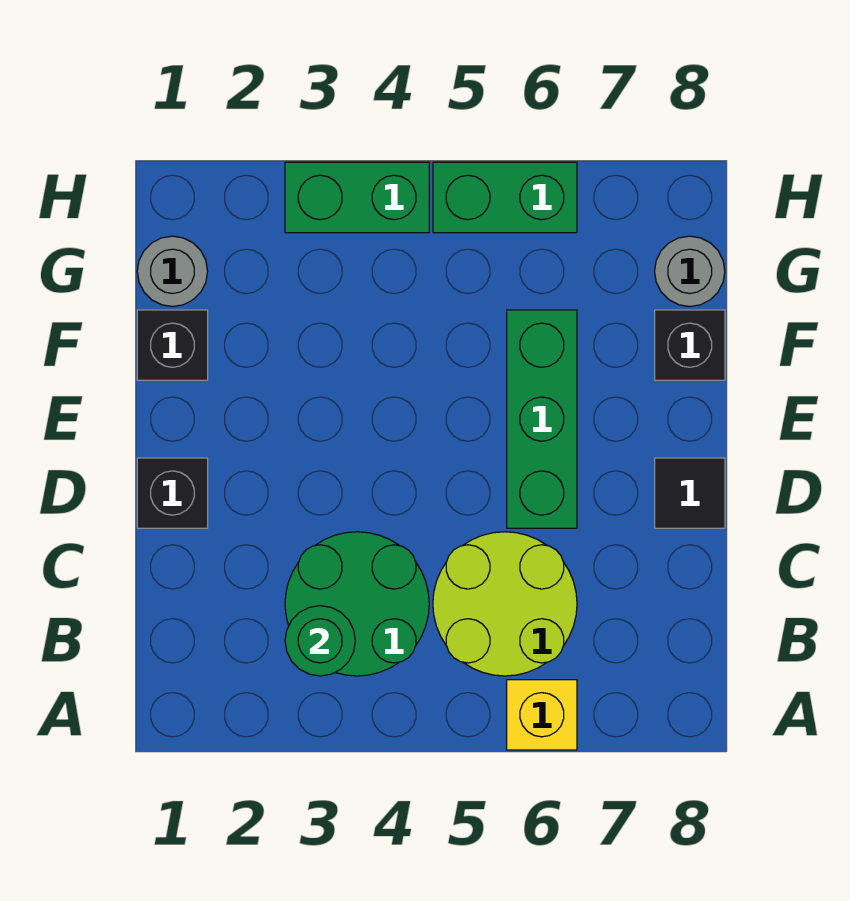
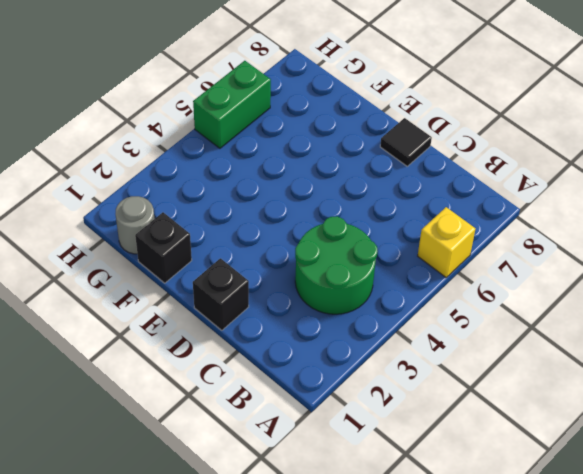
none -> lime round brick B5:C6 level 1
none -> green brick D6:F6 level 1
none -> black brick F8 level 1

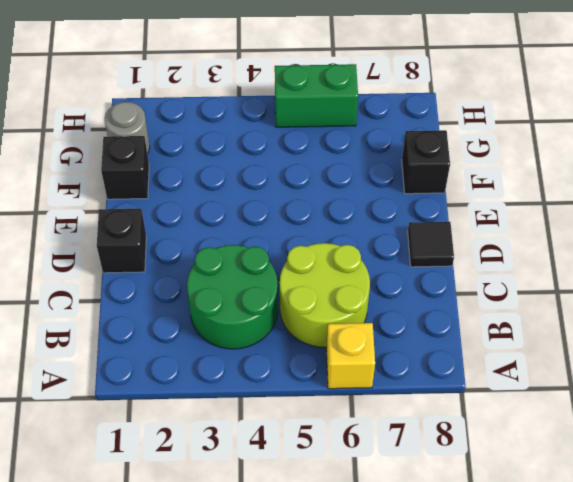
none -> green brick D6:F6 level 1
none -> grey round brick G8 level 1
none -> green brick H3:H4 level 1

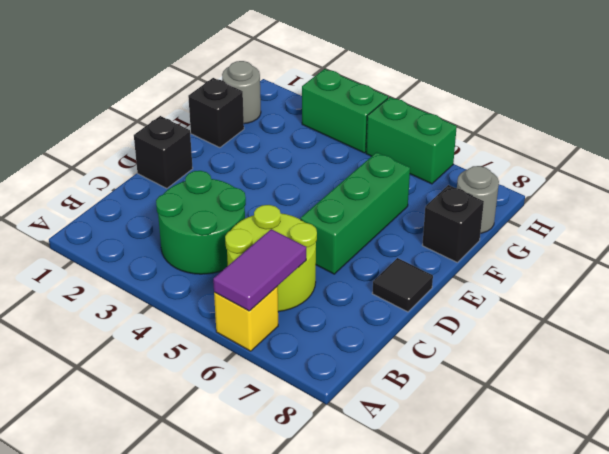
purple tile A6:B6 level 2 -> none
none -> green round brick B3 level 2

